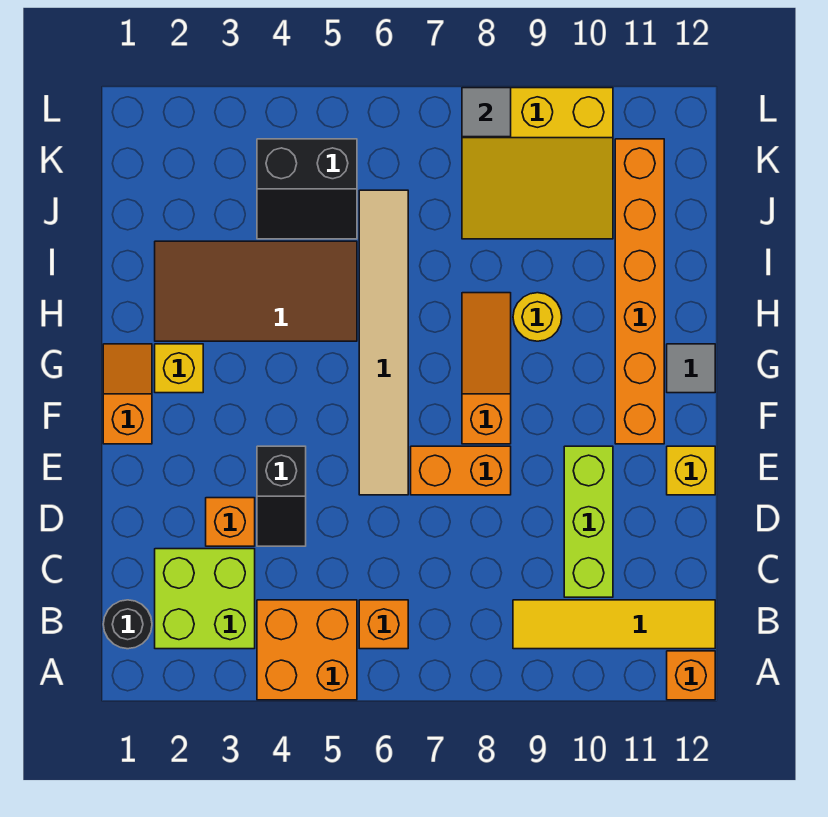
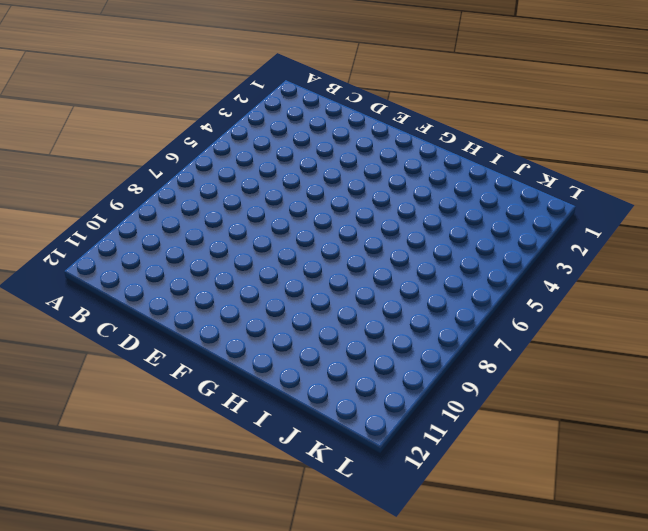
none -> orange brick A4:B5 level 1
none -> orange brick A12 level 1
none -> black round brick B1 level 1

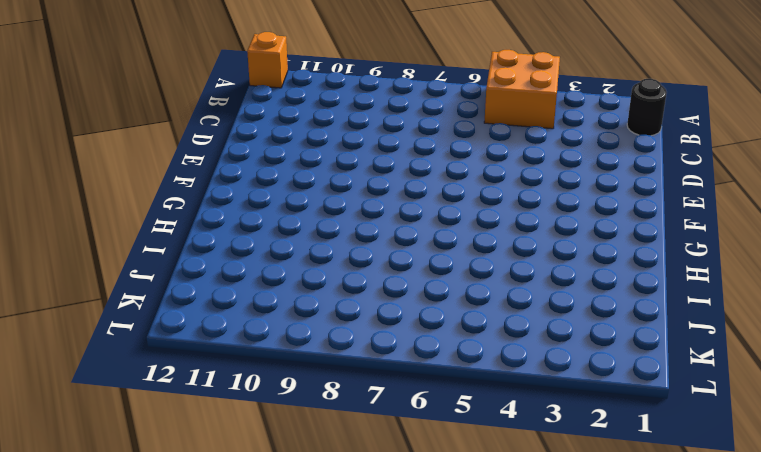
none -> lime brick B2:C3 level 1
none -> orange brick B6 level 1
none -> yellow tile B9:B12 level 1

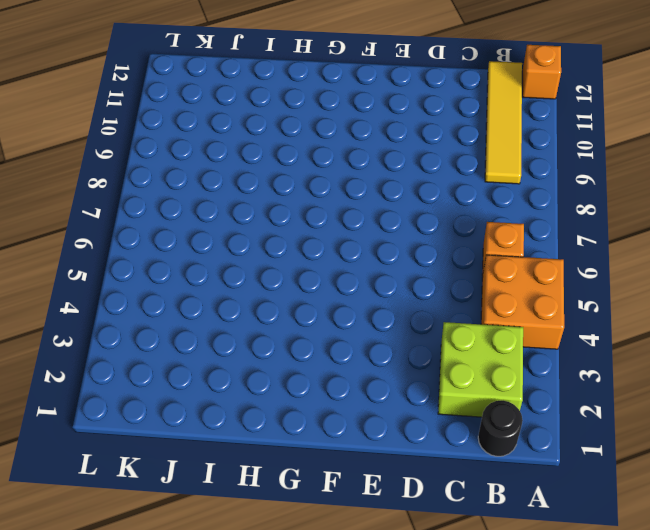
none -> lime brick C10:E10 level 1
none -> orange brick D3 level 1
none -> black slope D4:E4 level 1 top E

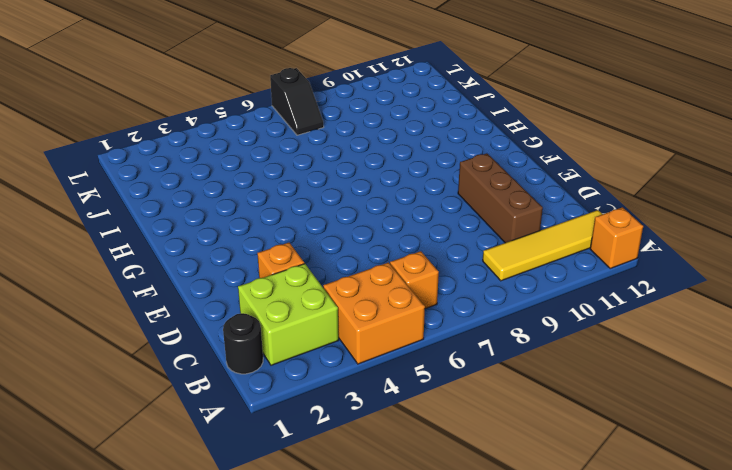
brown brick C10:E10 level 1 -> lime brick C10:E10 level 1
black slope K7:L7 level 1 top L -> black slope D4:E4 level 1 top E
none -> tan tile E6:J6 level 1
none -> orange brick E7:E8 level 1
none -> yellow brick E12 level 1

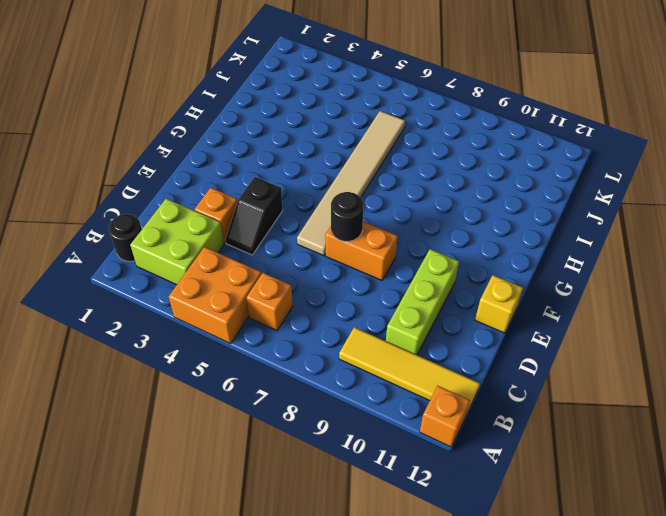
black round brick E7 level 2 -> none
none -> orange slope F1:G1 level 1 top F
none -> orange slope F8:H8 level 1 top F
none -> orange brick F11:K11 level 1

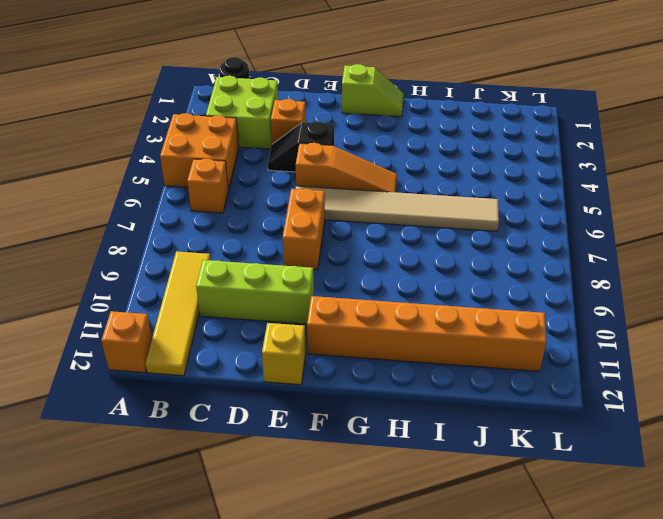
orange slope E5:G5 level 1 top E -> orange slope F8:H8 level 1 top F
lime slope F1:G1 level 1 top F -> orange slope F1:G1 level 1 top F
none -> yellow brick G2 level 1
none -> grey tile G12 level 1
none -> brown tile H2:I5 level 1

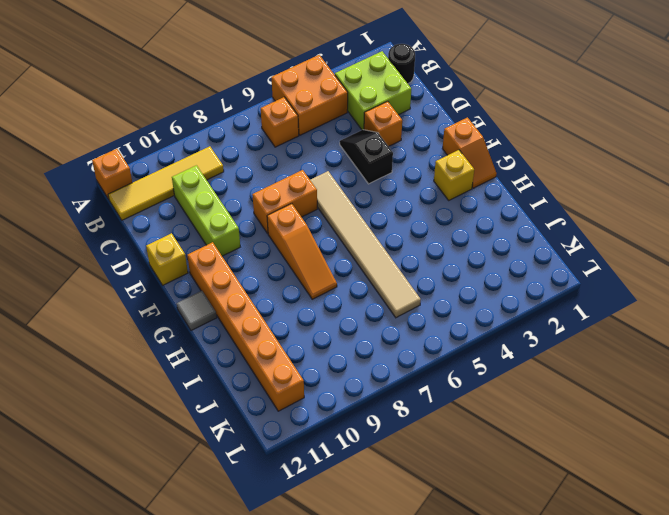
none -> brown tile H2:I5 level 1
none -> yellow round brick H9 level 1
none -> black slope J4:K5 level 1 top K

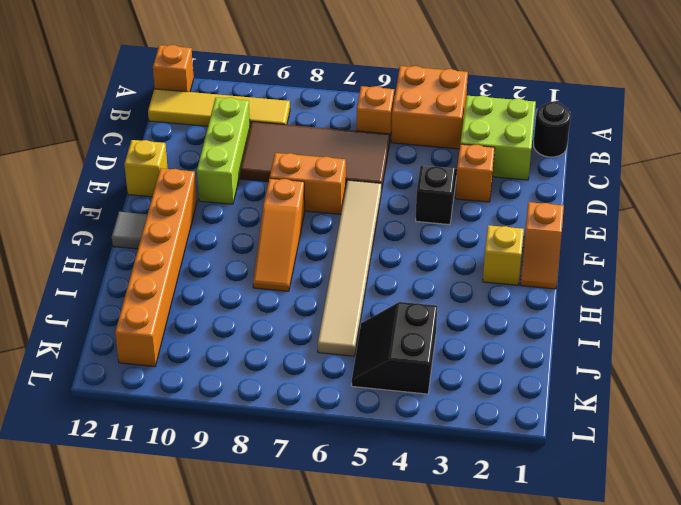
brown tile C6:D9 level 1 -> brown tile H2:I5 level 1
black slope J4:K5 level 1 top 4 -> black slope J4:K5 level 1 top K
none -> yellow round brick H9 level 1
none -> yellow slope J8:L10 level 1 top L
none -> grey tile L8 level 2

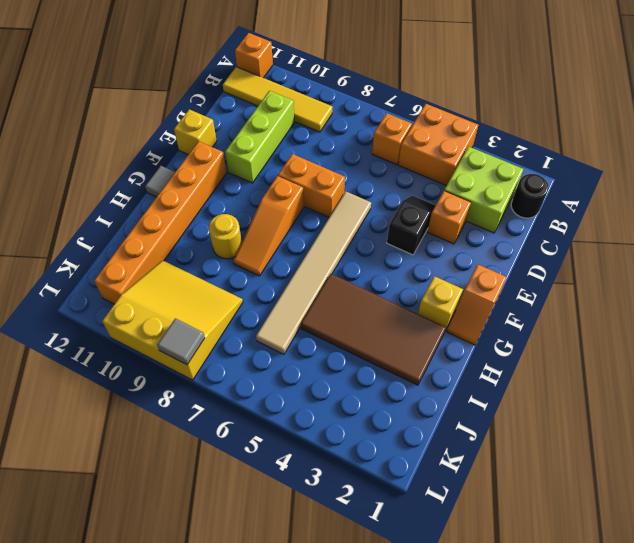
none -> black slope J4:K5 level 1 top K

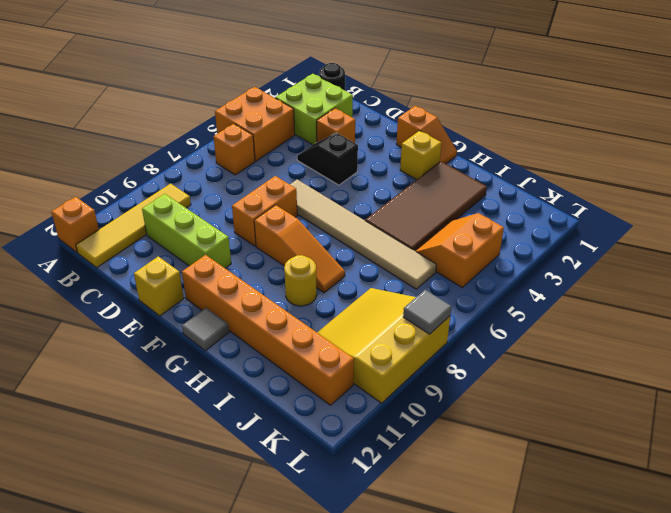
orange slope J4:K5 level 1 top K -> black slope J4:K5 level 1 top K

